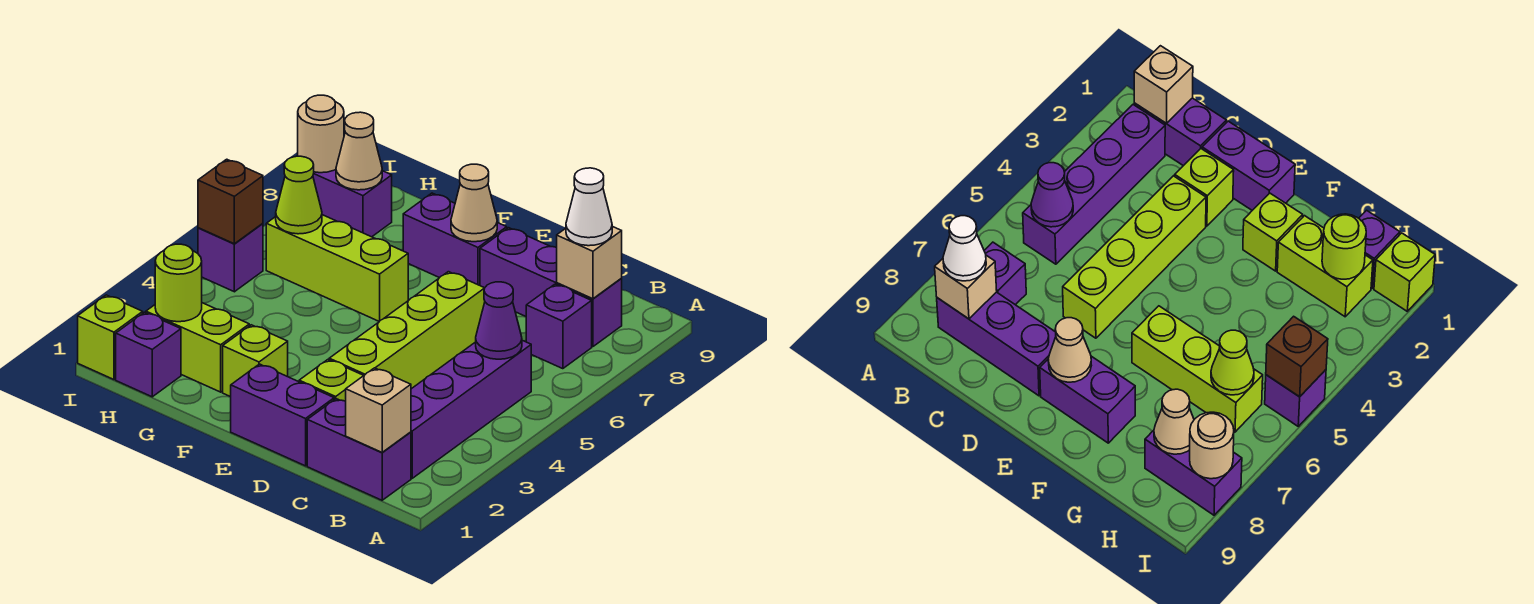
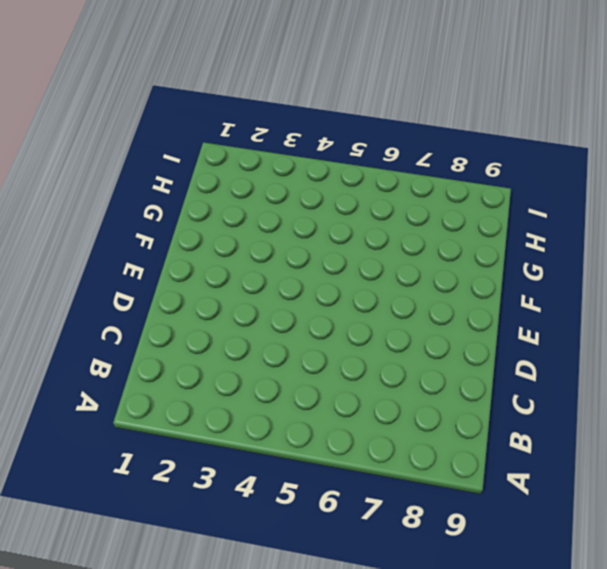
none -> purple brick B1:C1 level 1
none -> purple brick B2:B5 level 1
none -> purple brick B7 level 1

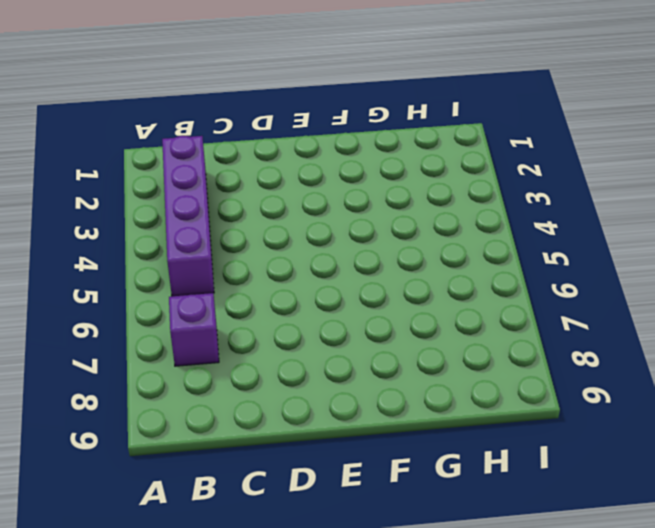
none -> purple brick B1:C1 level 1
none -> purple brick B8:D8 level 1
none -> purple brick D1:E1 level 1

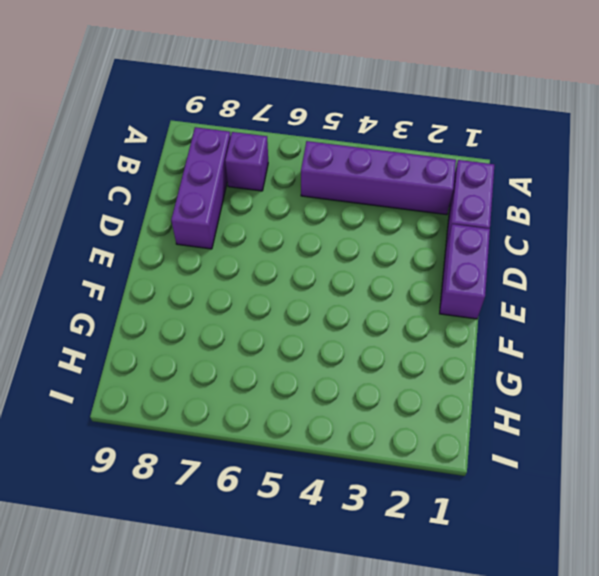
none -> lime brick D2 level 1
none -> lime brick D3:D6 level 1
none -> purple brick E8:F8 level 1

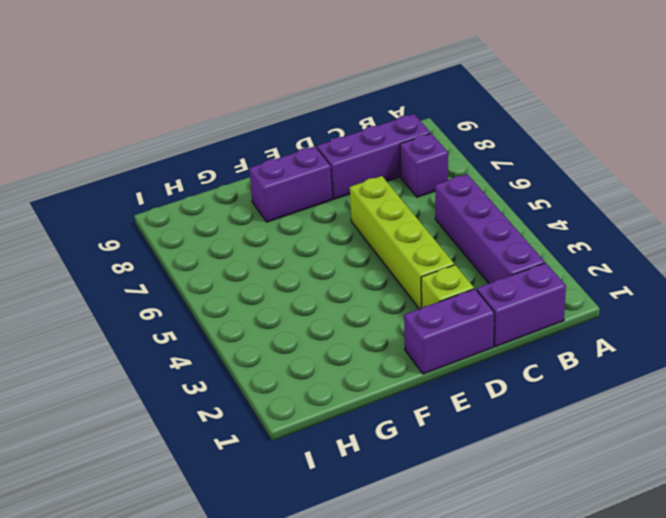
none -> lime brick F2 level 1
none -> lime brick F6:H6 level 1
none -> lime brick G2:H2 level 1

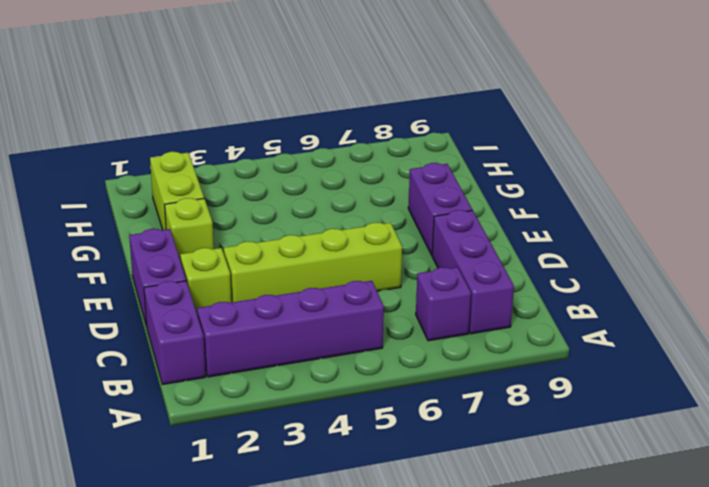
none -> lime brick F6:H6 level 1
none -> purple brick H1 level 1
none -> purple brick H8:I8 level 1

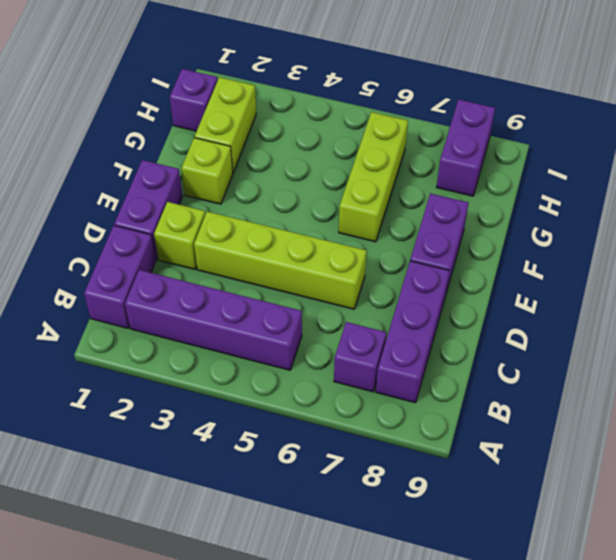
none -> lime brick I1 level 1
none -> purple brick I5 level 1
none -> tan brick B1 level 2

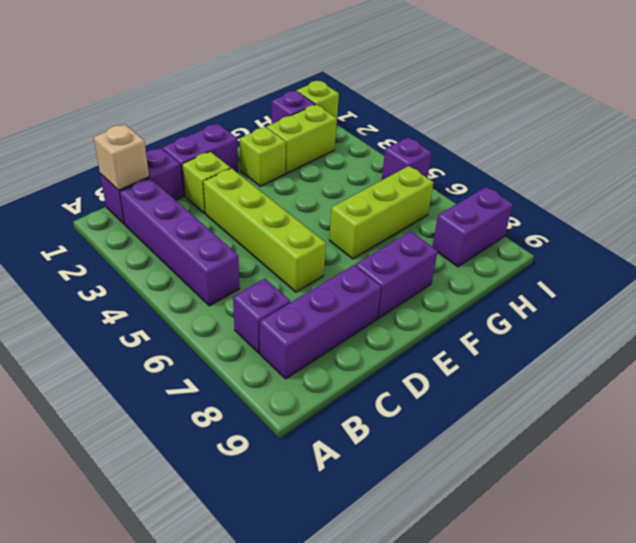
none -> purple cone B5 level 2
none -> tan brick B8 level 2
none -> tan cone E8 level 2

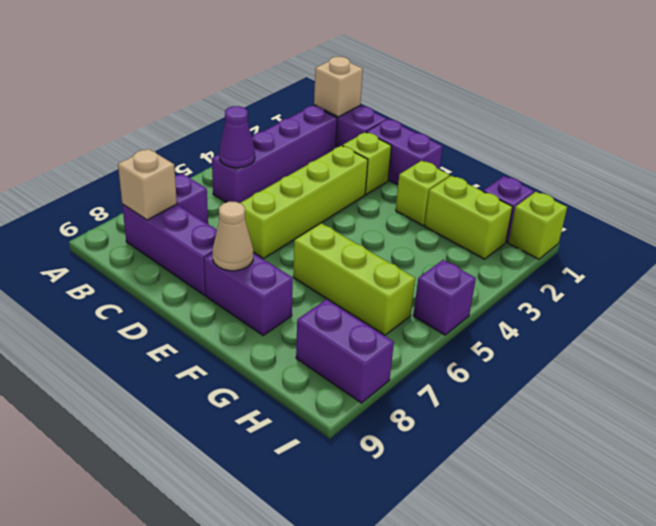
none -> lime round brick H2 level 2
none -> lime cone H6 level 2
none -> tan cone H8 level 2

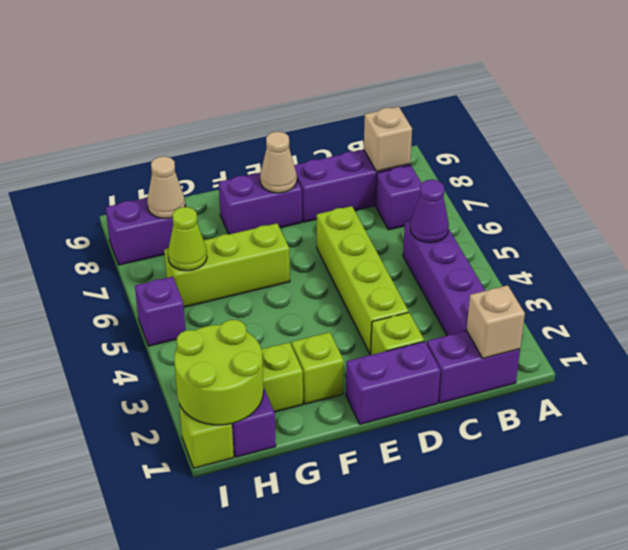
lime round brick H1:I2 level 2 -> lime round brick H2 level 2
none -> brown brick I5 level 2
none -> tan round brick I8 level 2
none -> white cone B8 level 3

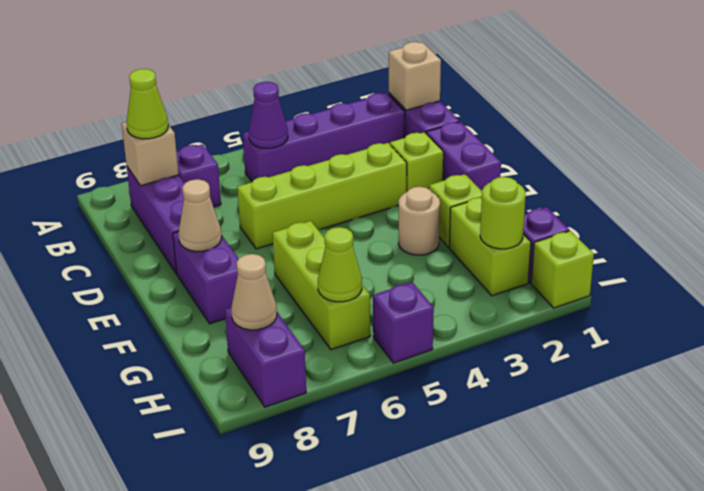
lime cone B8 level 3 -> white cone B8 level 3
tan round brick F3 level 1 -> tan round brick I8 level 2
none -> brown brick I5 level 2

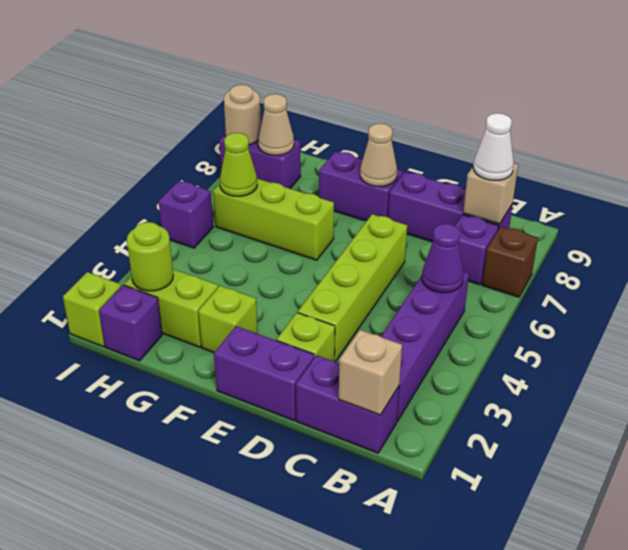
brown brick A7 level 1 -> brown brick I5 level 2

